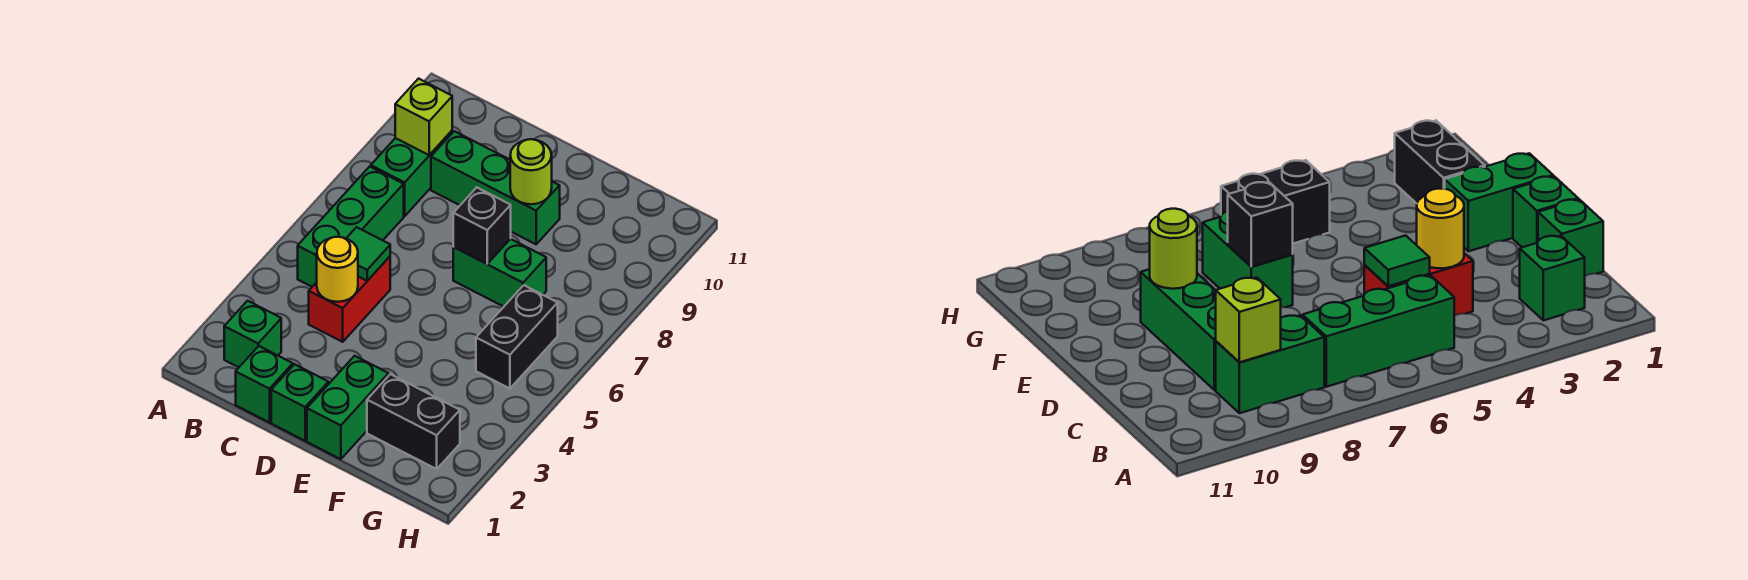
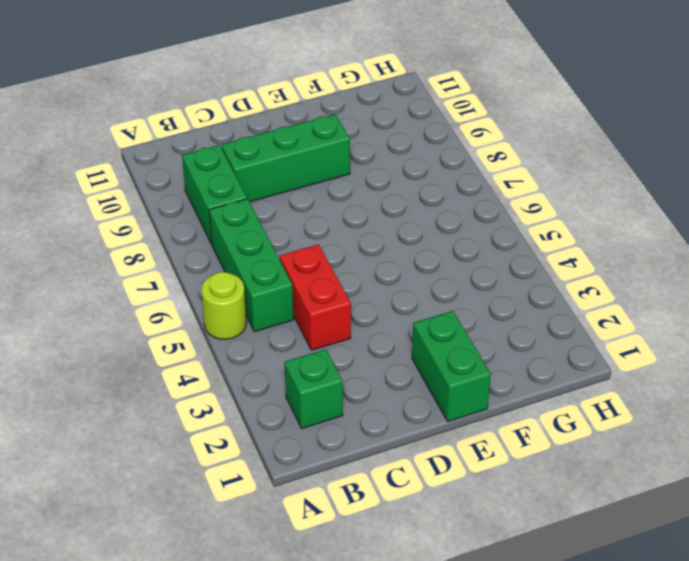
lime round brick A5 level 1 -> lime round brick E9 level 2
none -> green brick C1 level 1
none -> green brick D1 level 1
none -> green brick E7:F7 level 1

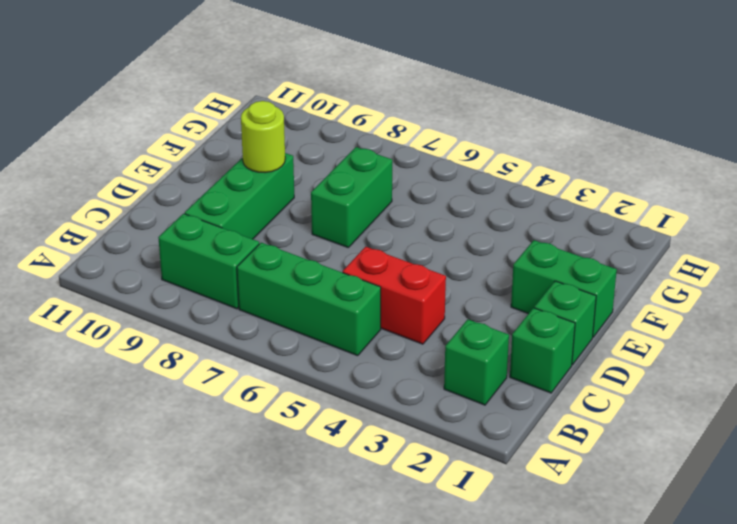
none -> black brick F2:G2 level 1
none -> black brick G5:G6 level 1
none -> lime brick B9 level 2

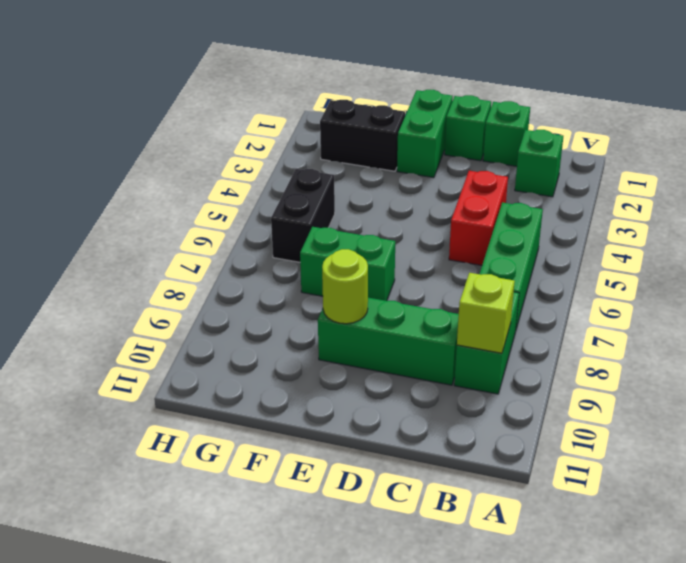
none -> yellow round brick C4 level 2
none -> green tile C5 level 2
none -> black brick E7 level 2

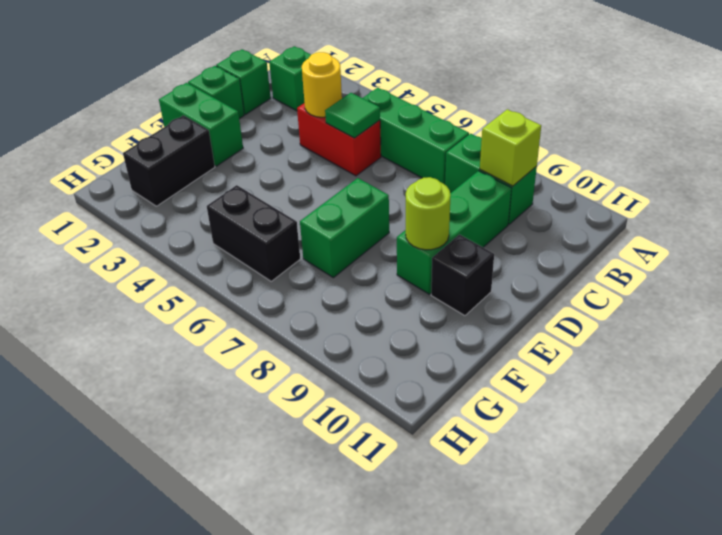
black brick E10 level 1 -> black brick E7 level 2

